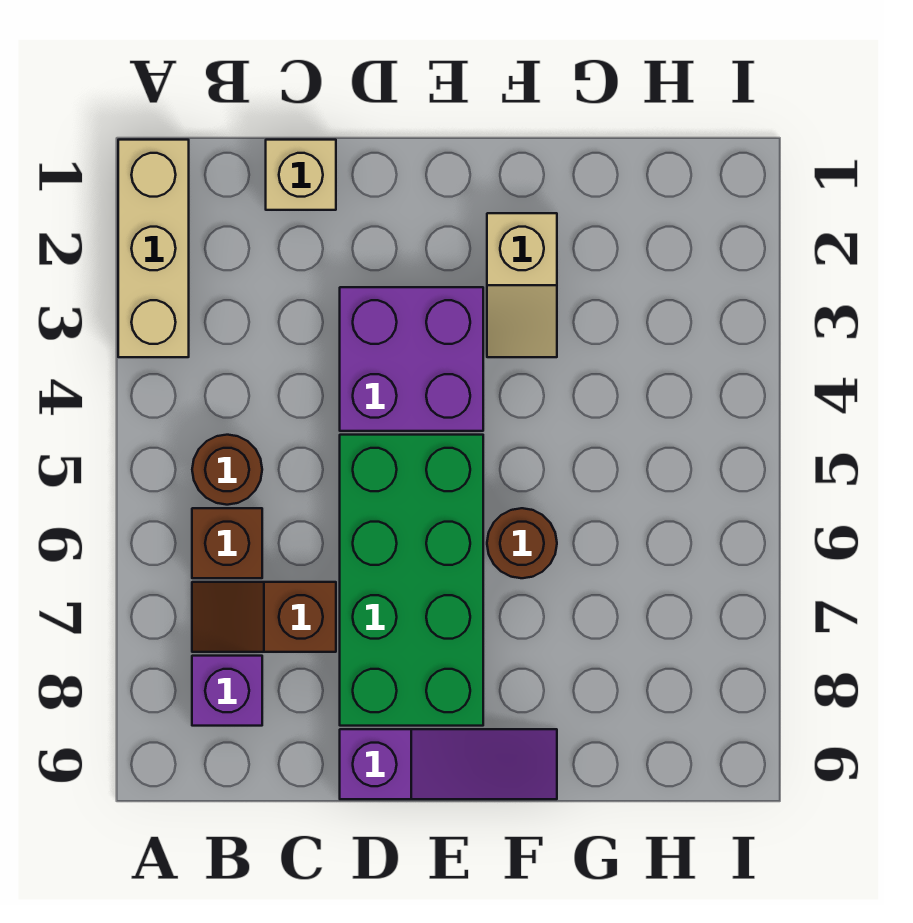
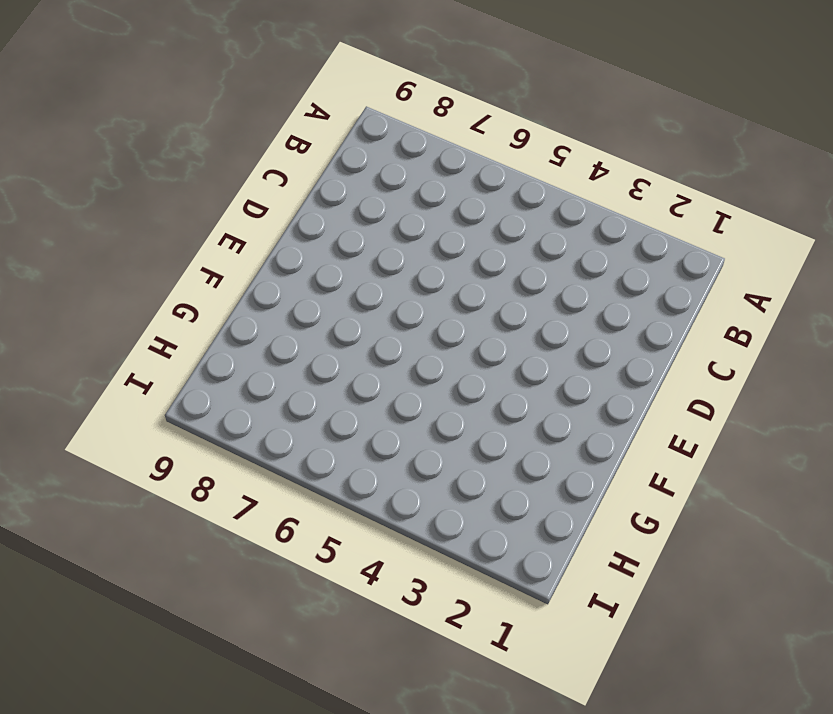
none -> tan brick A1:A3 level 1
none -> brown round brick B5 level 1

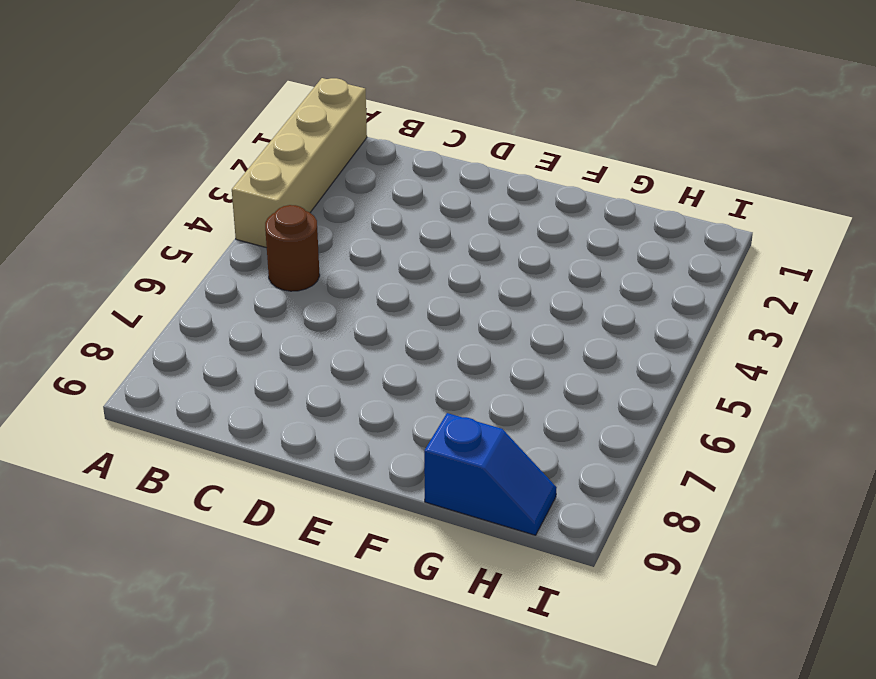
tan brick A1:A4 level 1 -> tan brick A1:A3 level 1
blue slope G9:H9 level 1 top G -> none
none -> brown brick B6 level 1
none -> brown slope B7:C7 level 1 top C

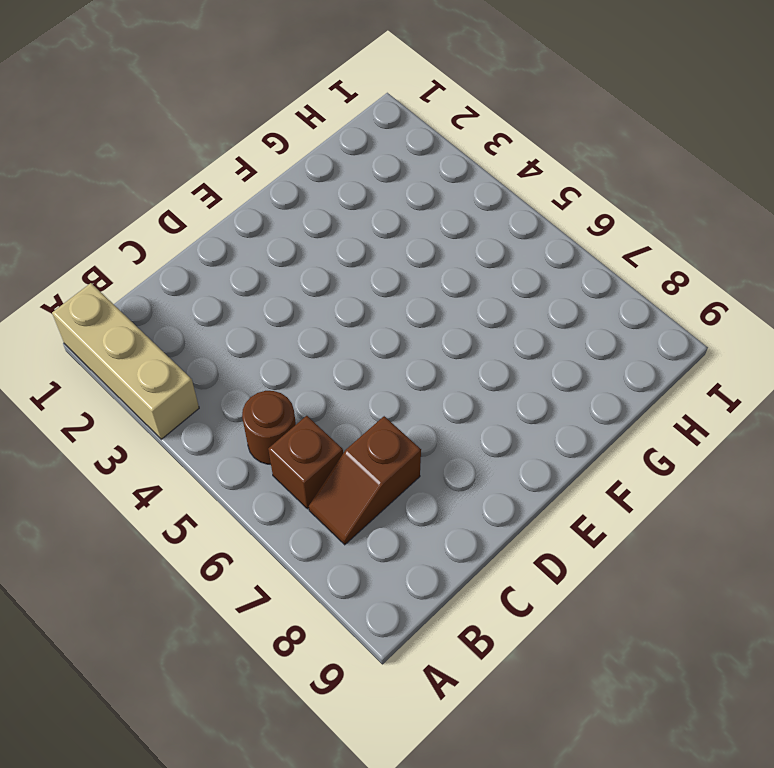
none -> purple brick B8 level 1
none -> tan brick C1 level 1

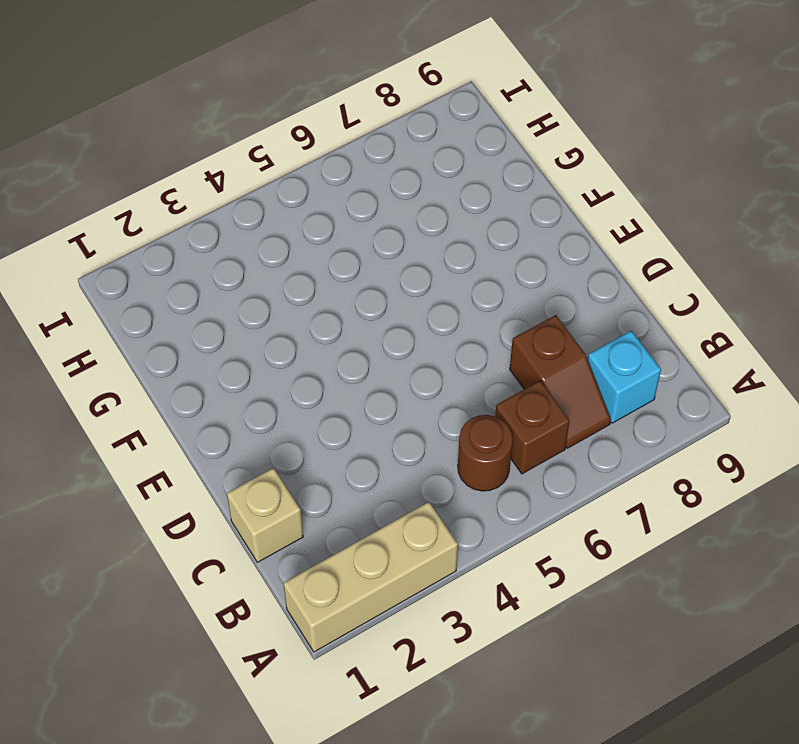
cyan brick B8 level 1 -> purple brick B8 level 1
none -> purple brick D3:E4 level 1
none -> green brick D5:E8 level 1

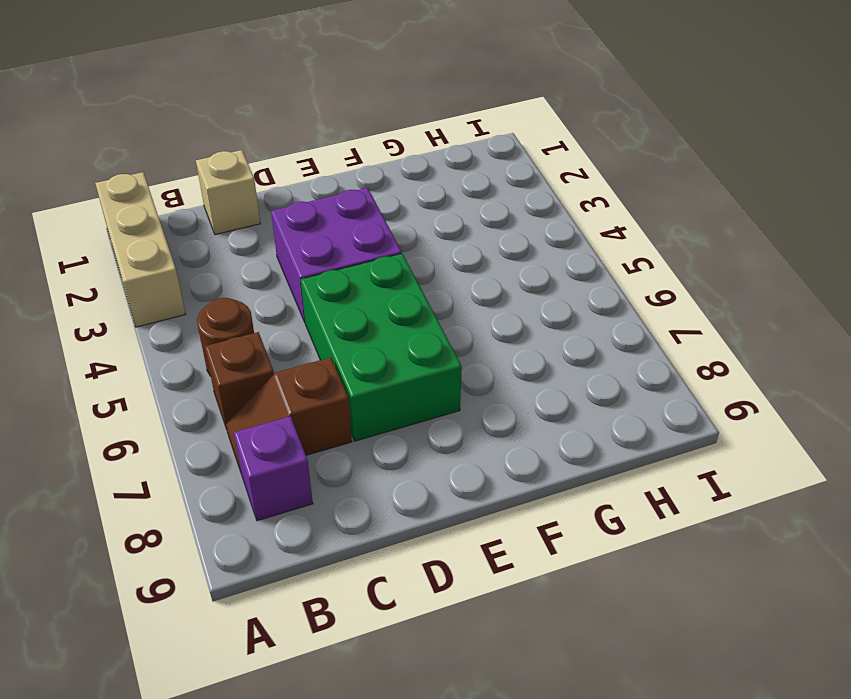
green brick D5:E7 level 1 -> green brick D5:E8 level 1
none -> purple slope D9:F9 level 1 top D
none -> tan slope F2:F3 level 1 top 2

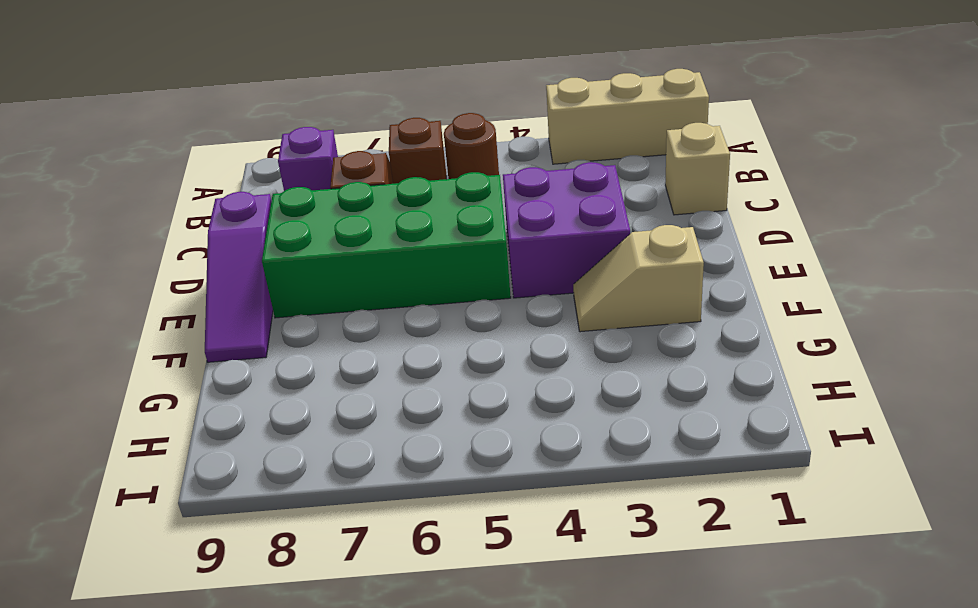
none -> brown round brick F6 level 1

